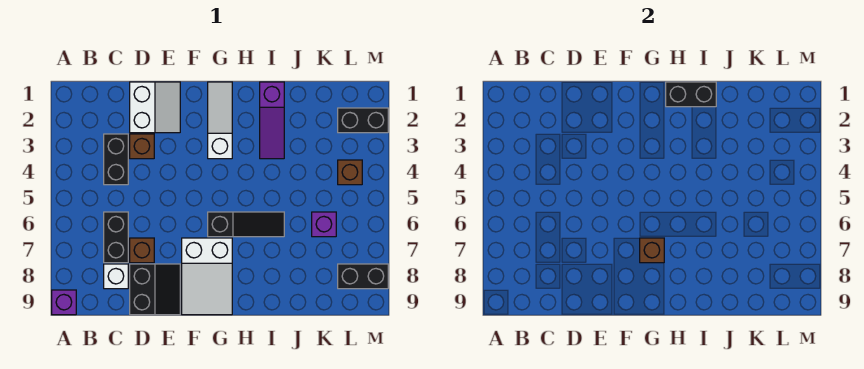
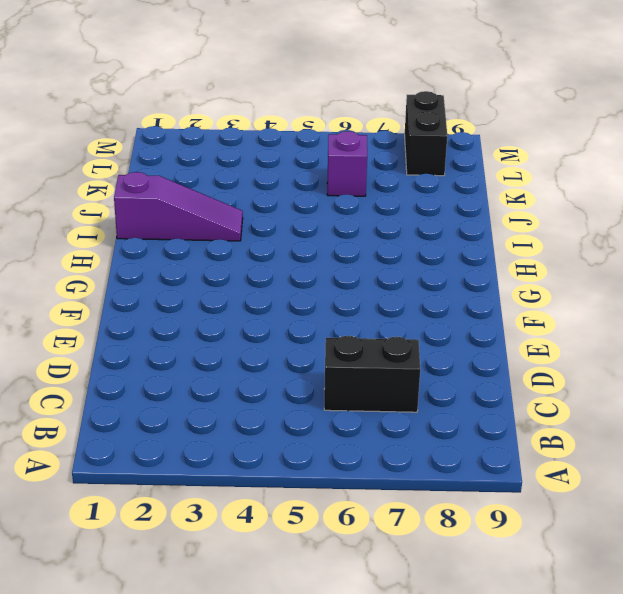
none -> purple brick A9 level 1
none -> black brick C3:C4 level 1
none -> white brick C8 level 1

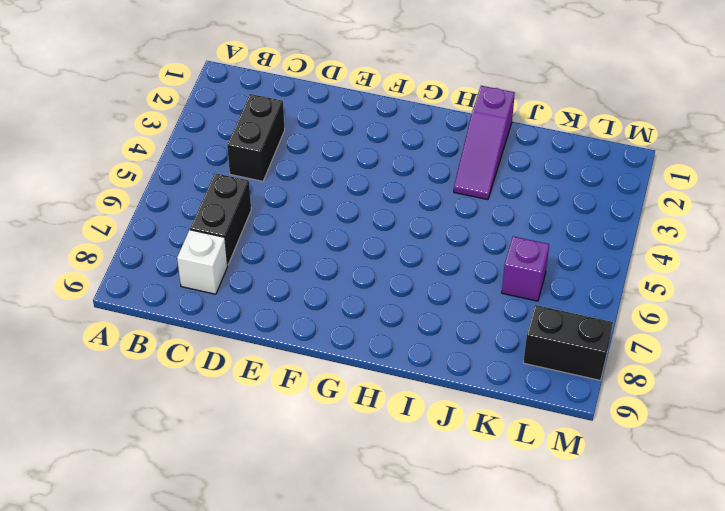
none -> purple brick A9 level 1
none -> white slope D1:E2 level 1 top D
none -> brown brick D3 level 1

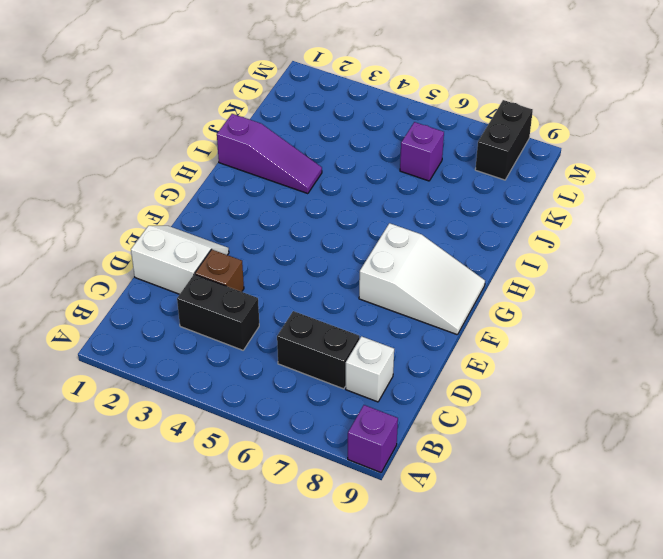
none -> brown brick D7 level 1
none -> black slope D8:E9 level 1 top D
none -> white slope G1:G3 level 1 top 3

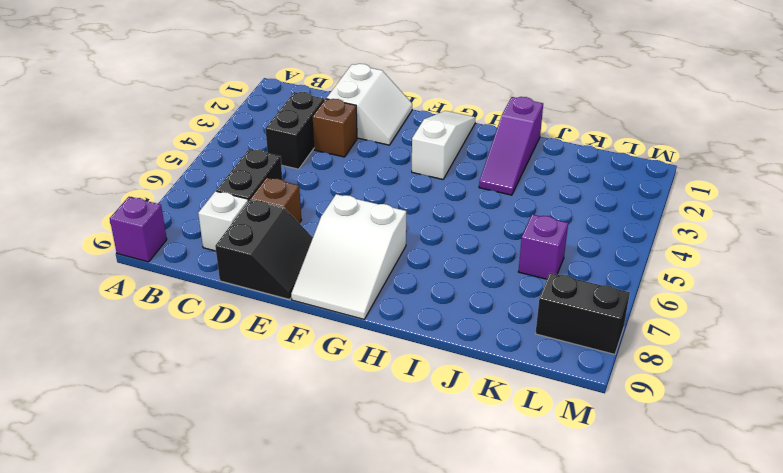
none -> black slope G6:I6 level 1 top G
none -> black brick L2:M2 level 1
none -> brown brick L4 level 1

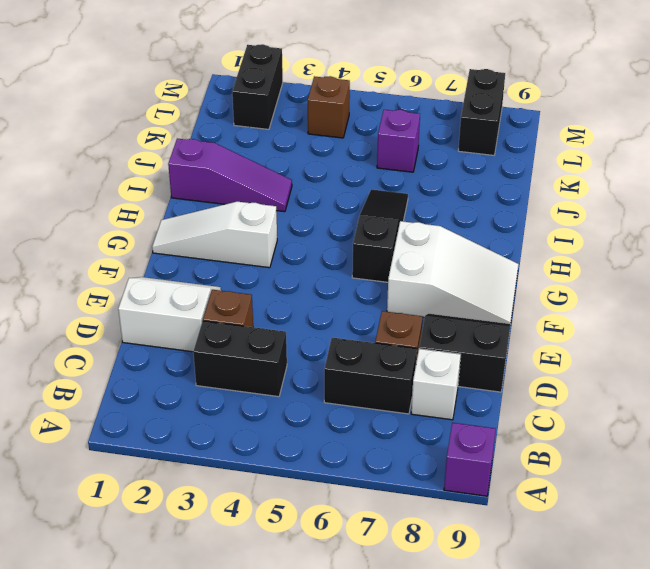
none -> brown brick G7 level 2
none -> black brick H1:I1 level 2

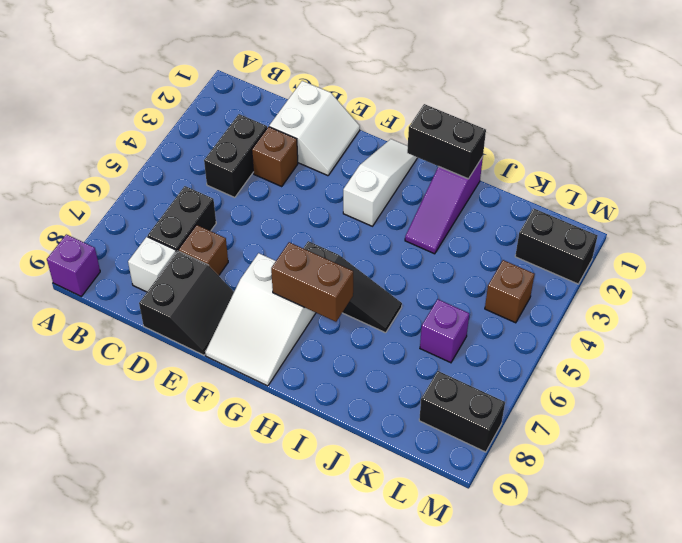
brown brick G7:H7 level 2 -> brown brick G7 level 2

